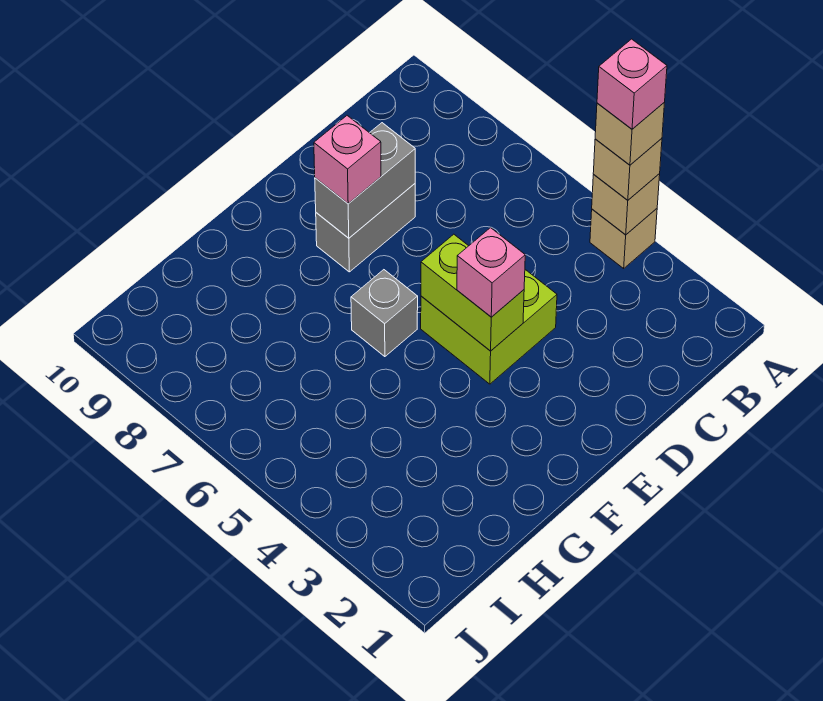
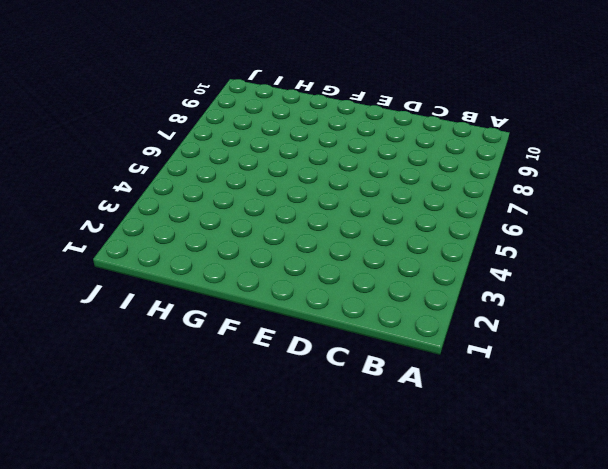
none -> tan brick A4 level 1
none -> lime brick D4:E5 level 1
none -> grey brick D8:E8 level 1

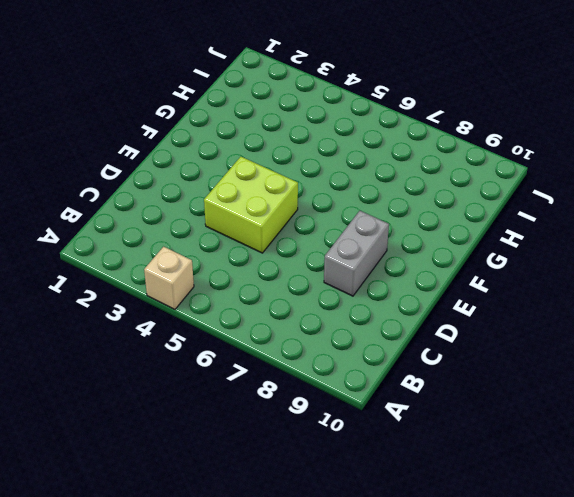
none -> grey brick F6 level 1
none -> tan brick A4 level 2
none -> grey brick D8:E8 level 2

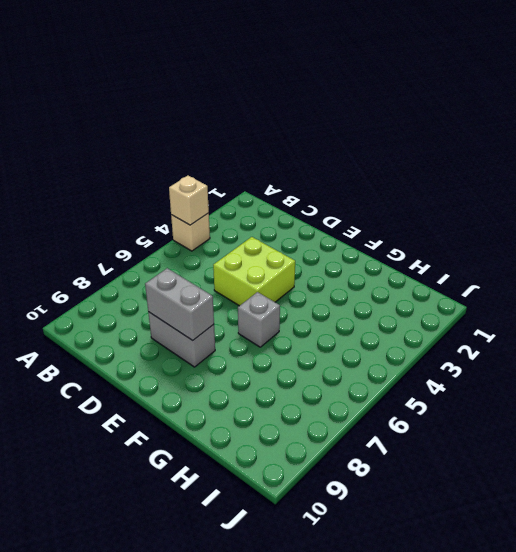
none -> lime brick E4:E5 level 2
none -> tan brick A4 level 3
none -> pink brick E4 level 3

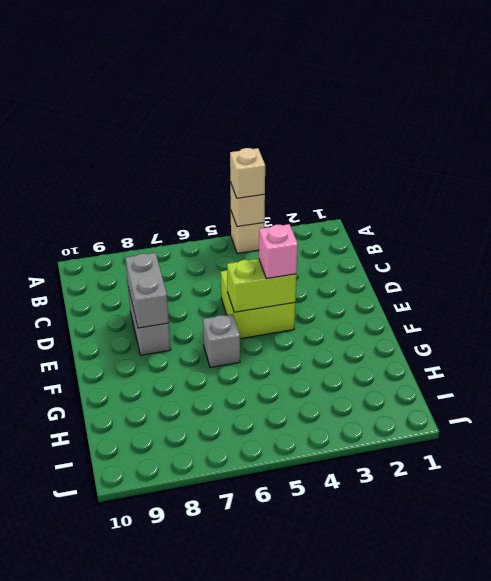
none -> pink brick E8 level 3
none -> tan brick A4 level 4
none -> pink brick A4 level 5

